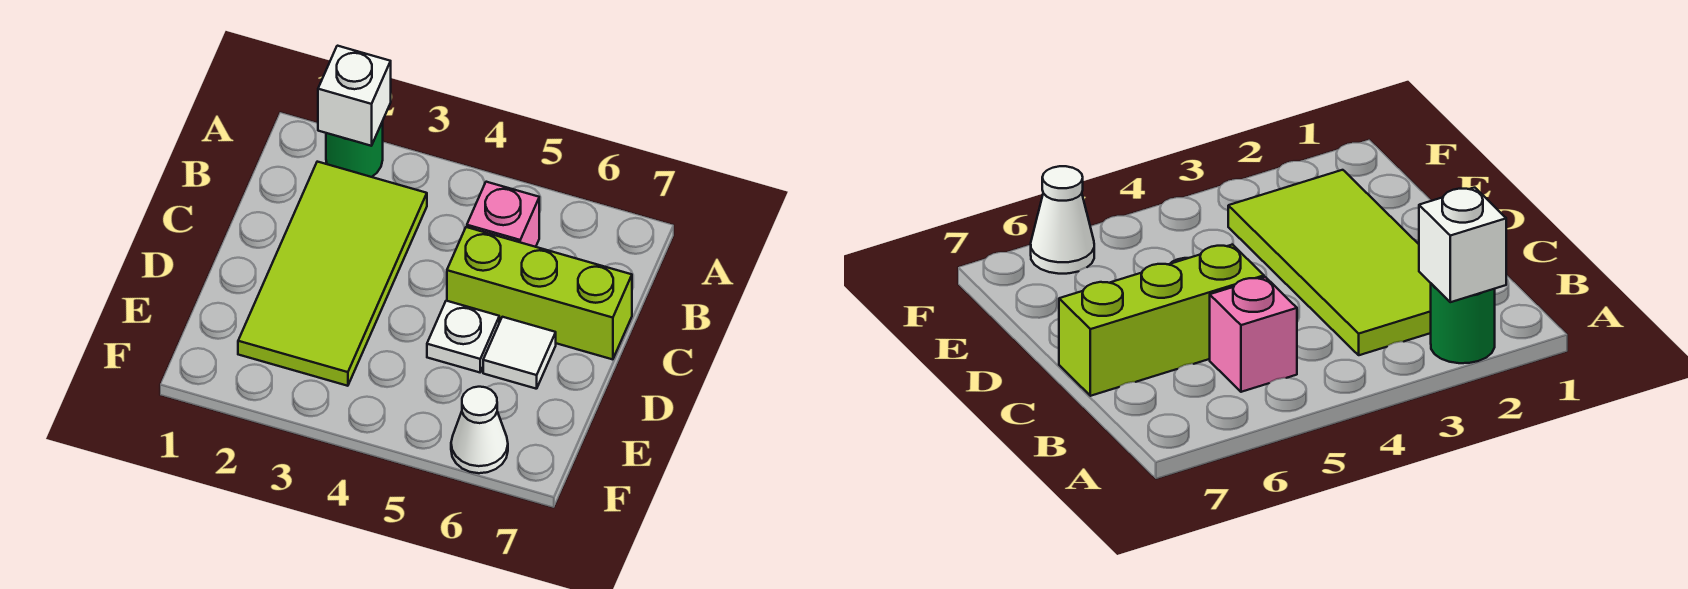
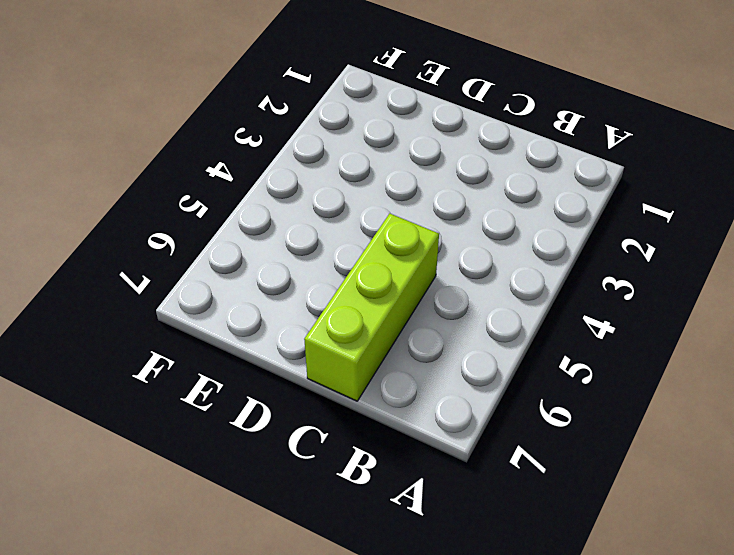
none -> green round brick A2 level 1
none -> lime tile B2:E3 level 1

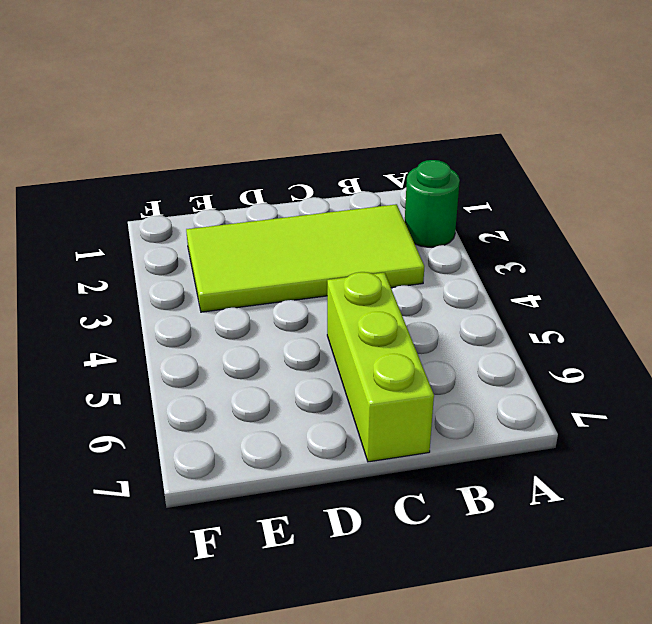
none -> pink brick B5 level 1
none -> white plate D5 level 1

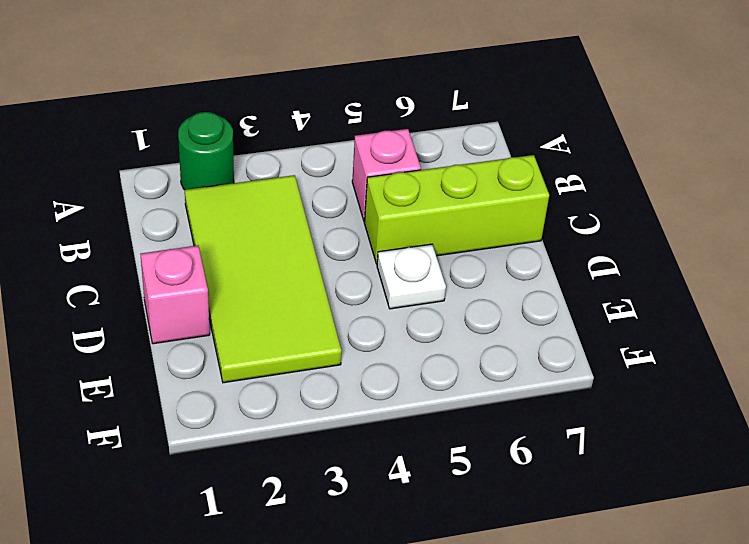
pink brick D1 level 1 -> none
none -> white tile D6 level 1
none -> white cone F6 level 1

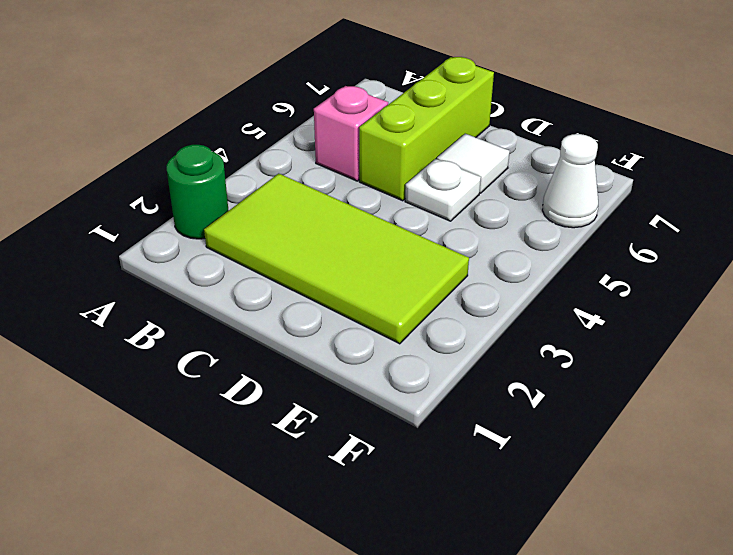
none -> white brick A2 level 2

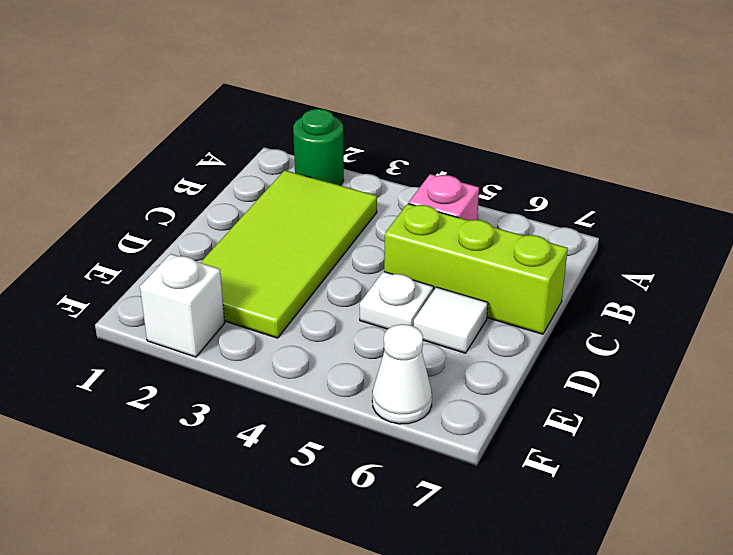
white brick F2 level 1 -> white brick A2 level 2

